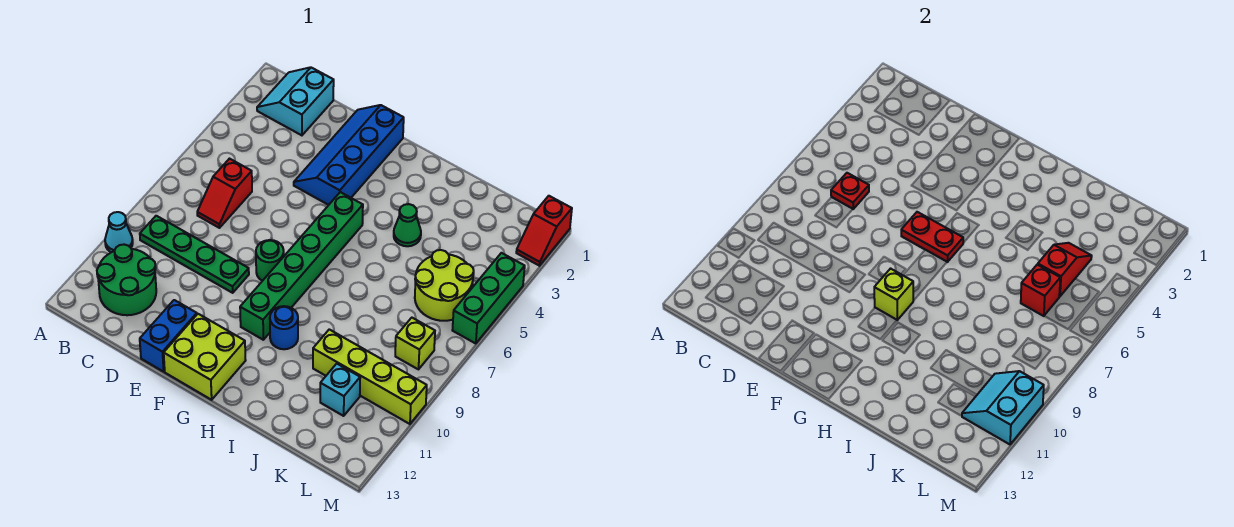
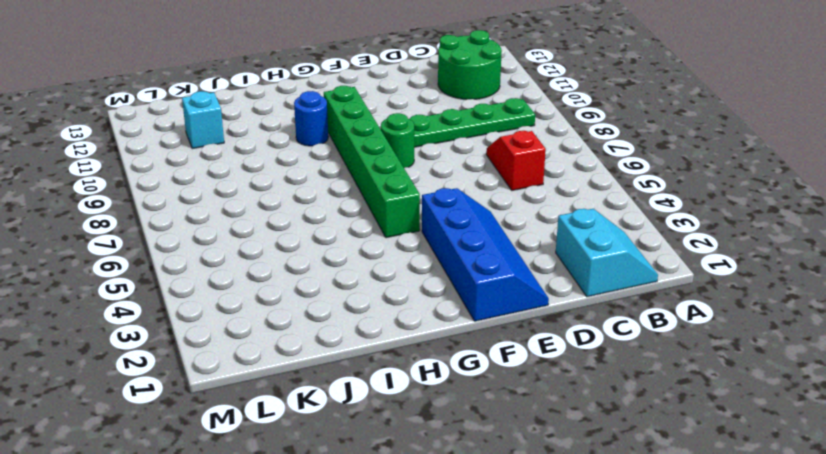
none -> cyan cone A10 level 1
none -> blue brick E12:E13 level 1
none -> lime brick F12:G13 level 1

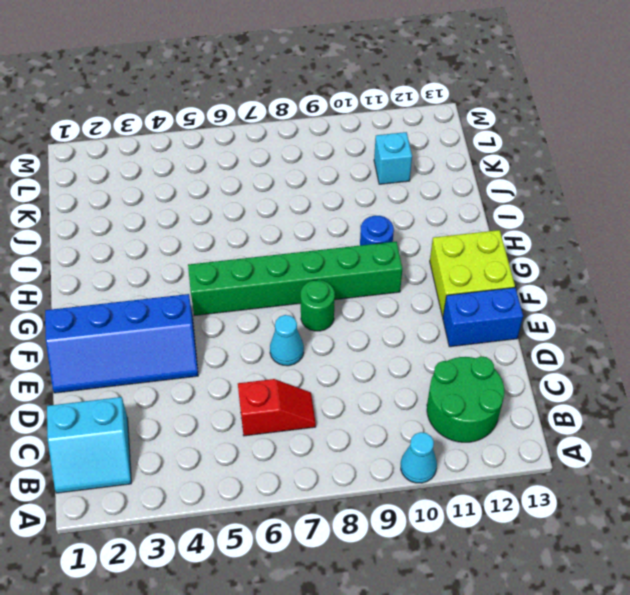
cyan cone E7 level 1 -> none
none -> green plate B9:E9 level 1
none -> green cone I4 level 1
none -> lime brick J10:M10 level 1

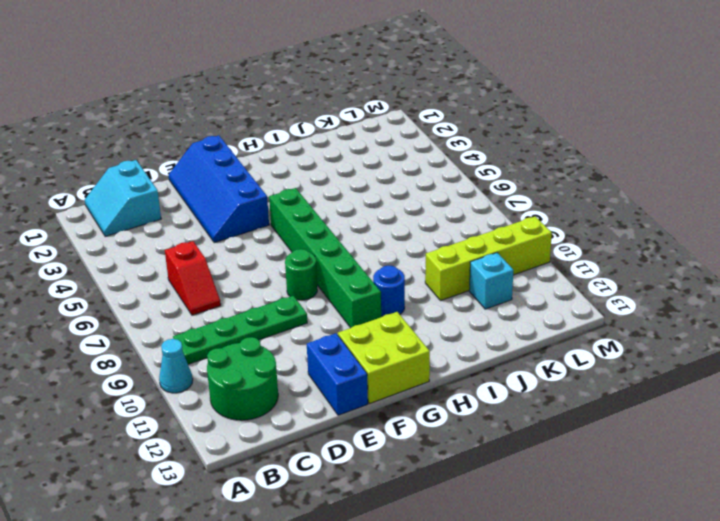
none -> green cone I4 level 1
none -> lime round brick K5:L6 level 1
none -> lime brick L8 level 1

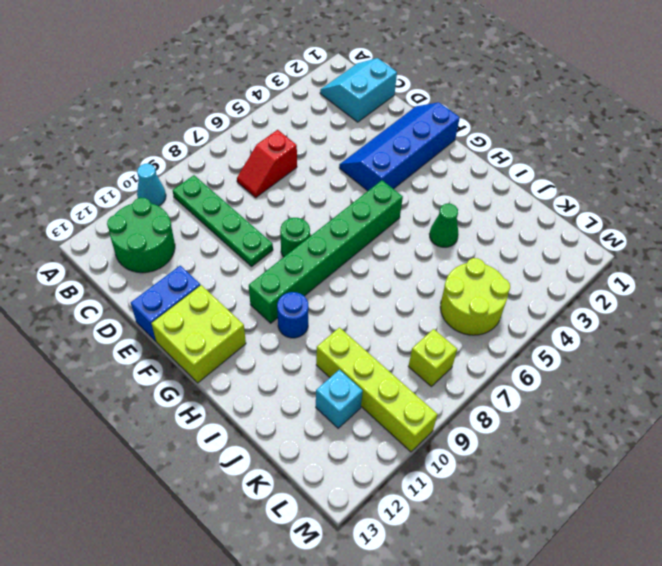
none -> red slope M1:M2 level 1 top 1
none -> green brick M4:M6 level 1
none -> red plate C6 level 2

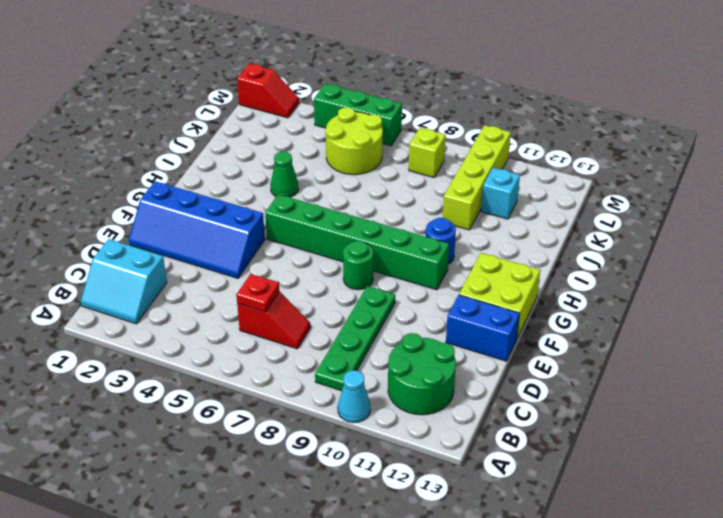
none -> red plate F6:G6 level 2
none -> lime brick G9 level 2
none -> red slope K4:K5 level 2 top 5

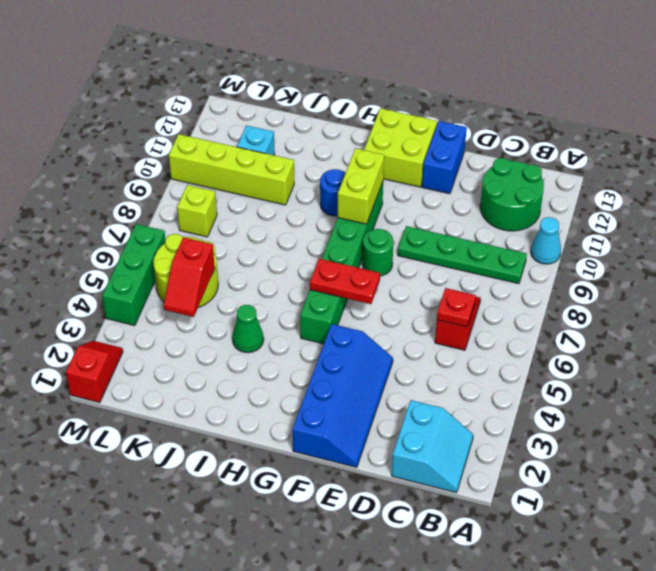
lime brick G9:G10 level 2 -> lime brick G9 level 2
none -> red brick K6 level 2
none -> cyan slope L10:M11 level 2 top M

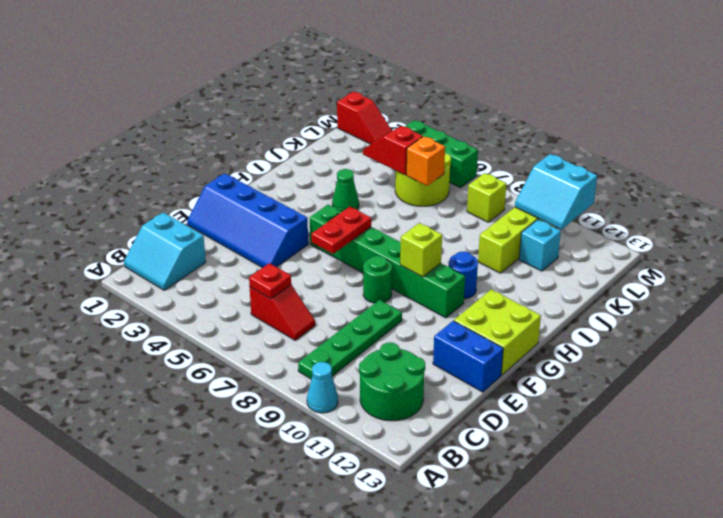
orange brick K6 level 2 -> red brick K6 level 2

